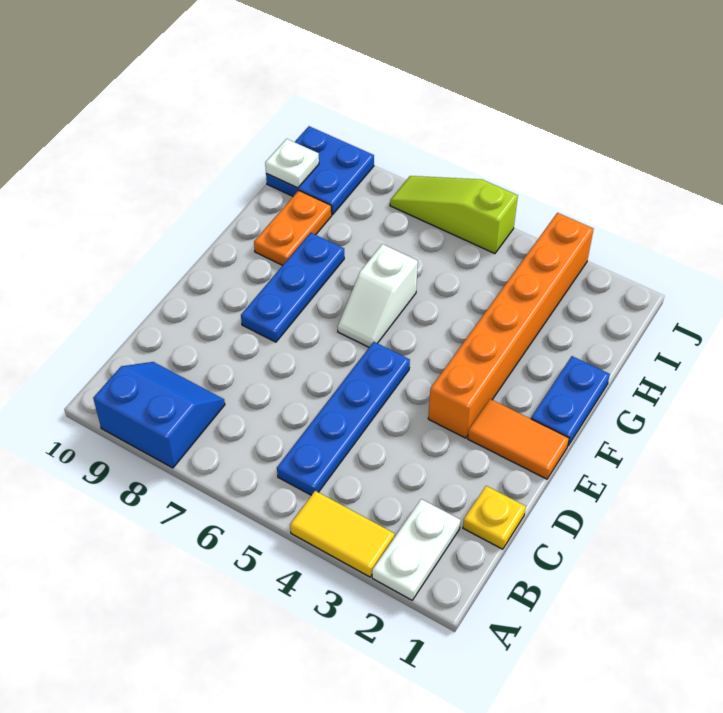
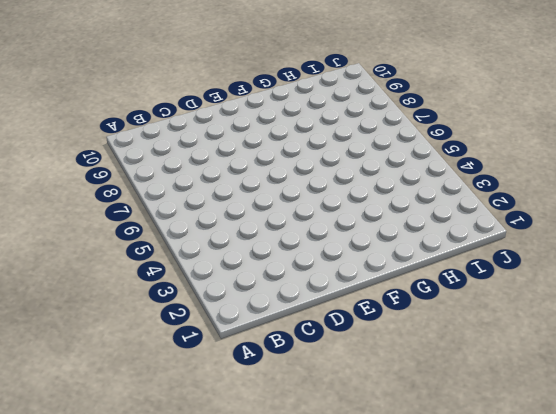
none -> white plate A2:B2 level 1
none -> yellow tile A3:A4 level 1
none -> blue slope A8:B9 level 1 top A

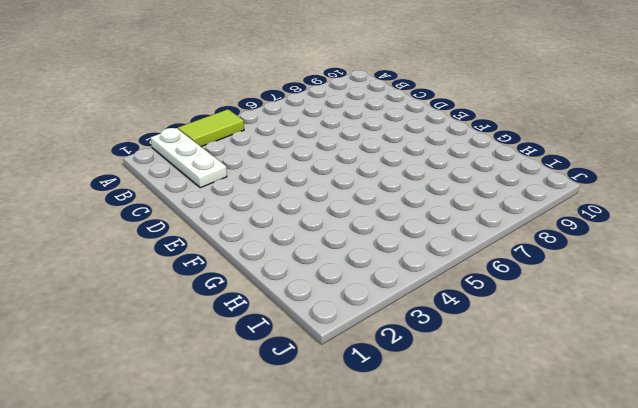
white plate A2:C2 level 1 -> white plate A2:B2 level 1
lime tile A3:A4 level 1 -> yellow tile A3:A4 level 1
none -> blue slope A8:B9 level 1 top A
none -> blue plate B5:E5 level 1
none -> yellow plate C1 level 1

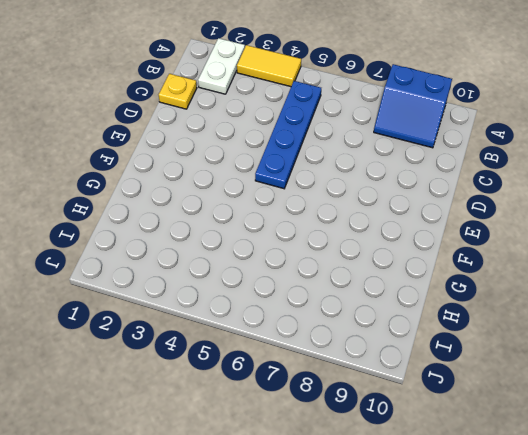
none -> orange tile E1:E2 level 1
none -> orange brick E3:J3 level 1
none -> blue plate E8:G8 level 1

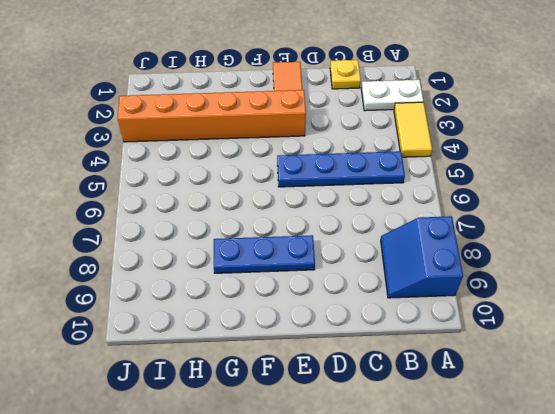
none -> blue plate F1:G1 level 1
none -> white slope F6:G6 level 1 top G
none -> orange plate G9:H9 level 1

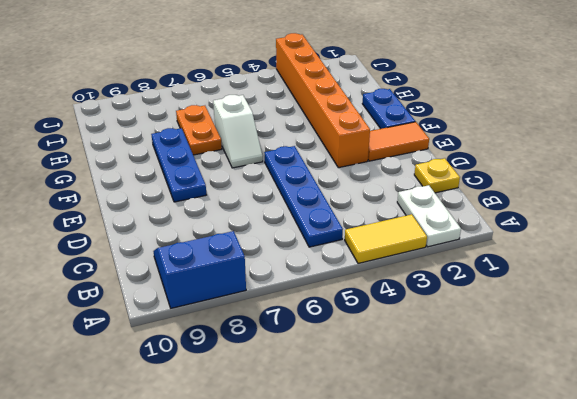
orange plate G7:H7 level 1 -> orange plate G9:H9 level 1
none -> blue plate I9:J10 level 1
none -> lime slope J5:J7 level 1 top 5
none -> white plate I10 level 2

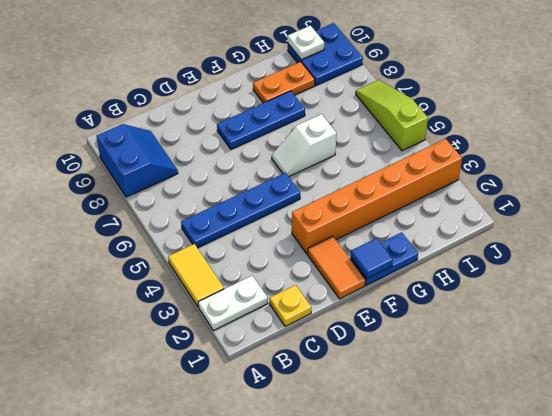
blue tile F1 level 2 -> none

